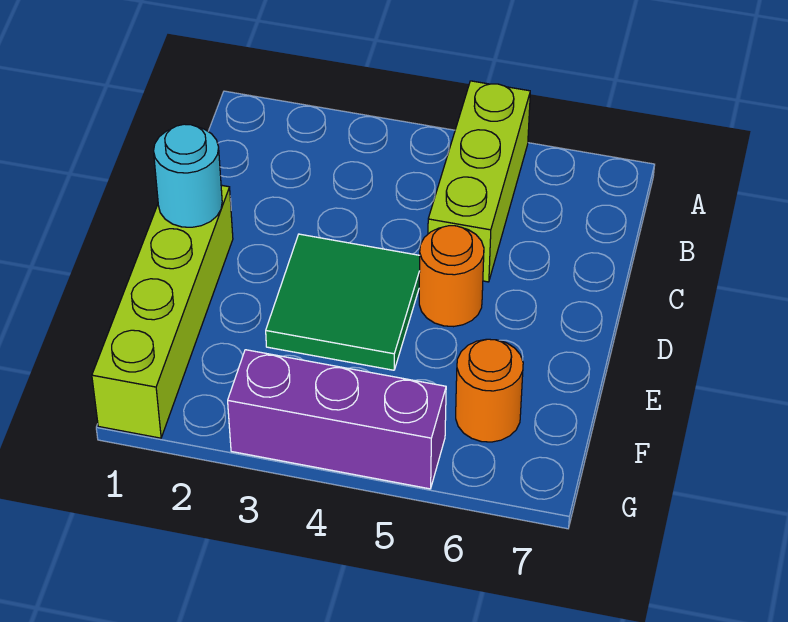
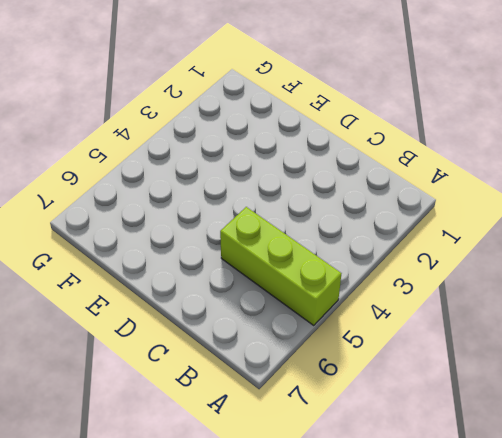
none -> lime brick D1:G1 level 1
none -> green tile D3:E4 level 1

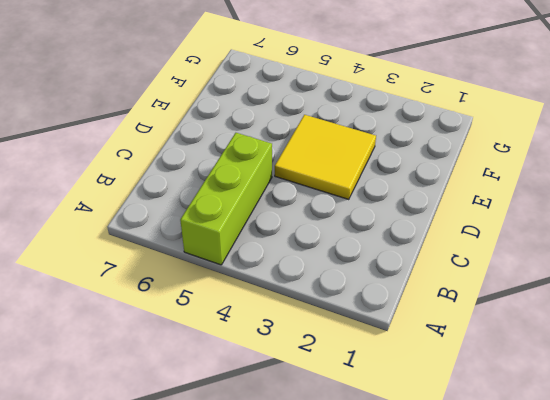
yellow tile D3:E4 level 1 -> green tile D3:E4 level 1
none -> lime brick D1:G1 level 1
none -> orange round brick D5 level 1

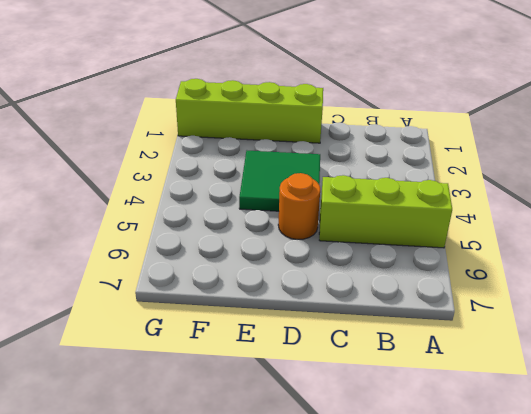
none -> orange round brick F6 level 1
none -> purple brick G3:G5 level 1

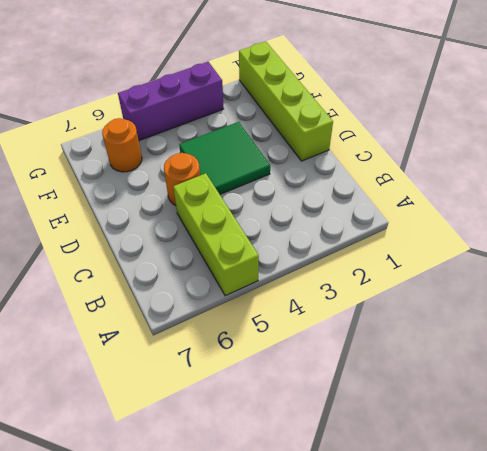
none -> cyan round brick D1 level 2

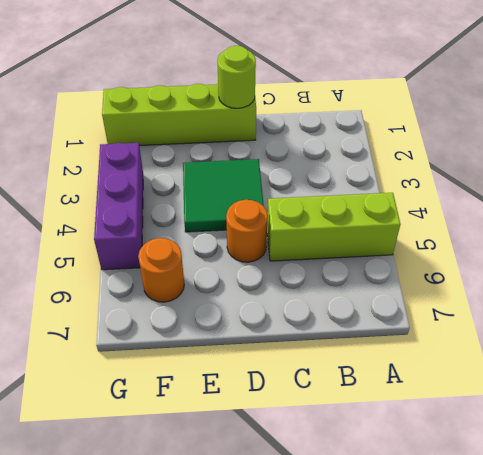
lime round brick D1 level 2 -> cyan round brick D1 level 2

